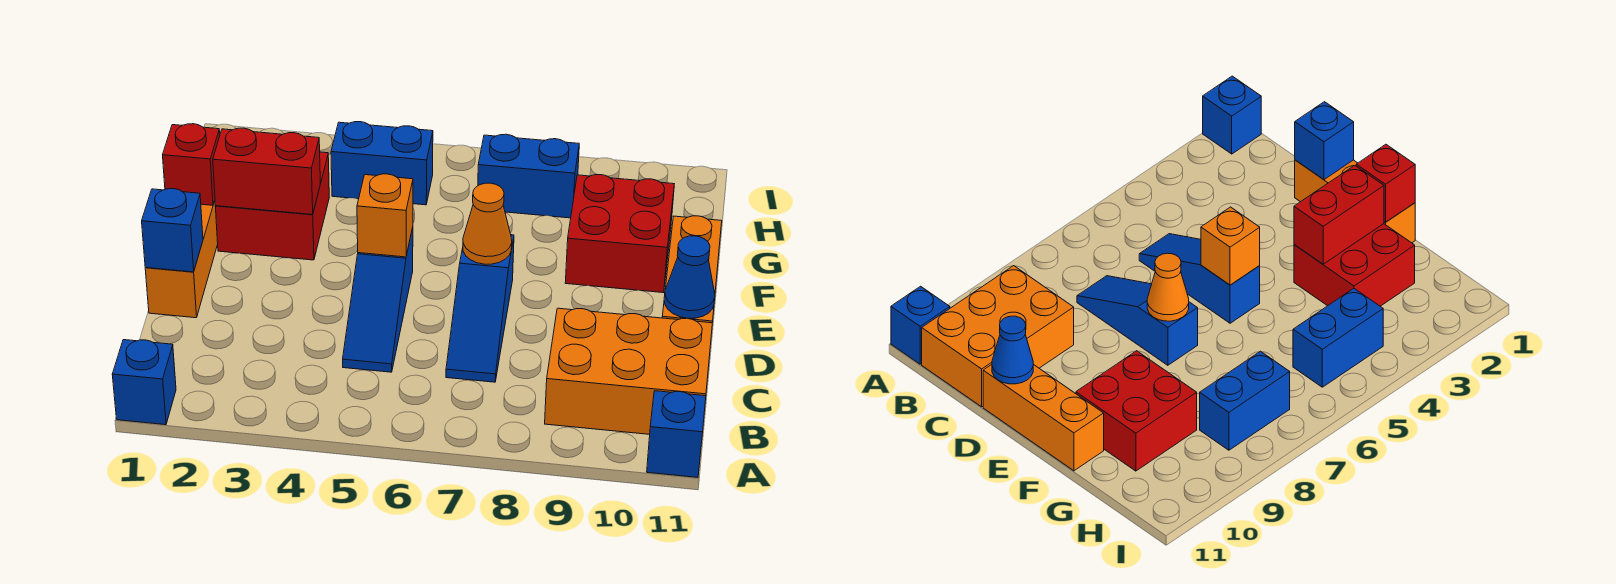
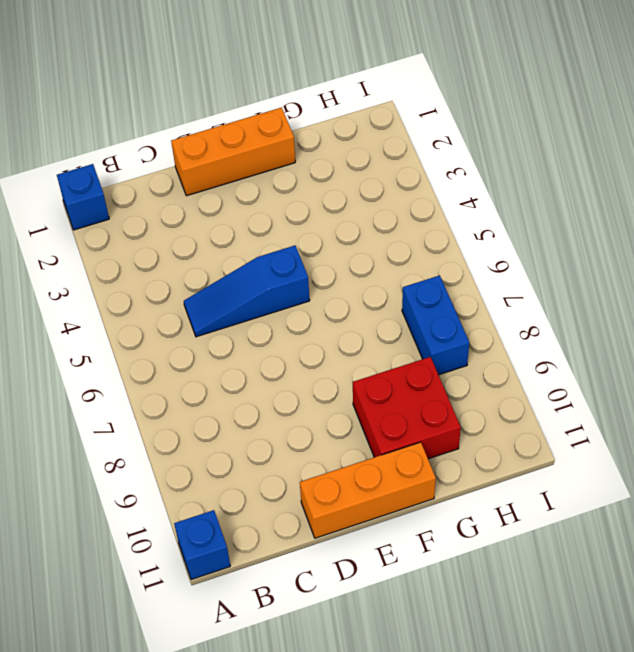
none -> orange brick B9:C11 level 1
none -> blue slope C7:E7 level 1 top E
none -> red brick F2:G3 level 1

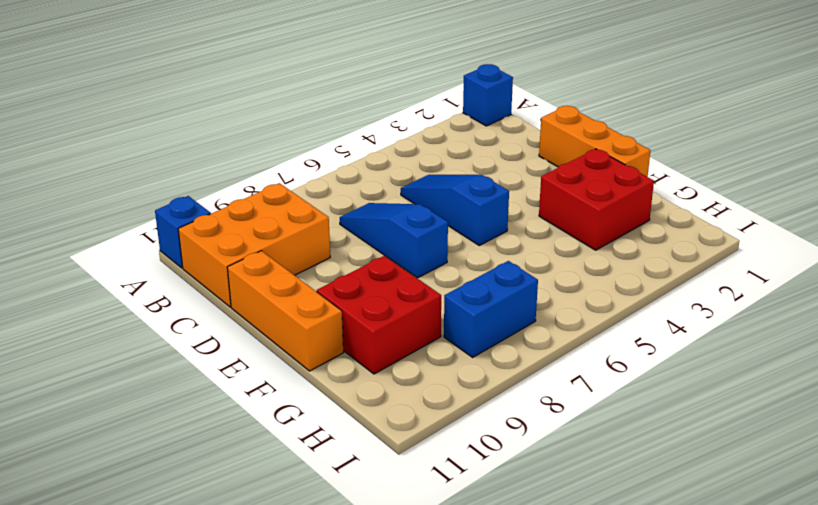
none -> blue brick H4:H5 level 1
none -> blue brick D1 level 2
none -> blue cone D11 level 2

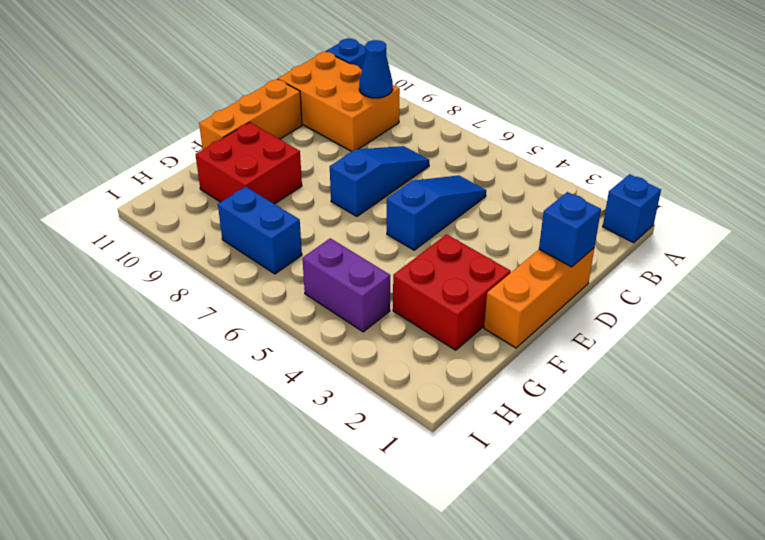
blue cone B9 level 2 -> blue cone D11 level 2
purple brick H4:H5 level 1 -> blue brick H4:H5 level 1
none -> orange brick E5 level 2
none -> orange cone E7 level 2
none -> red brick F1 level 2

